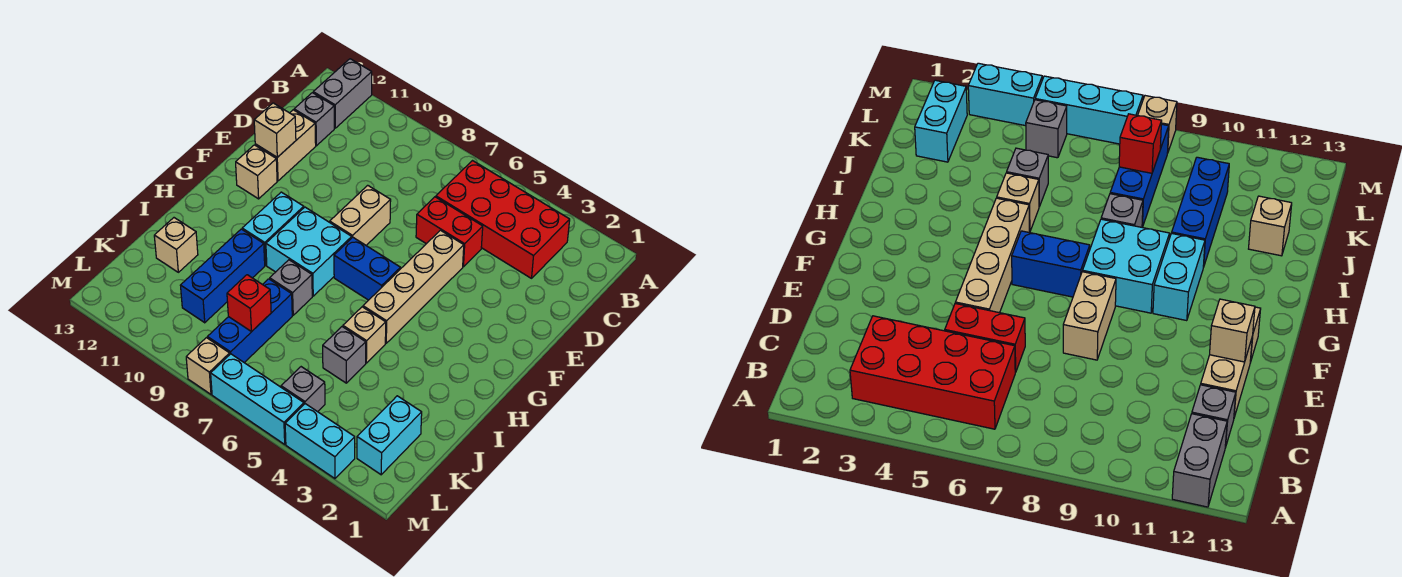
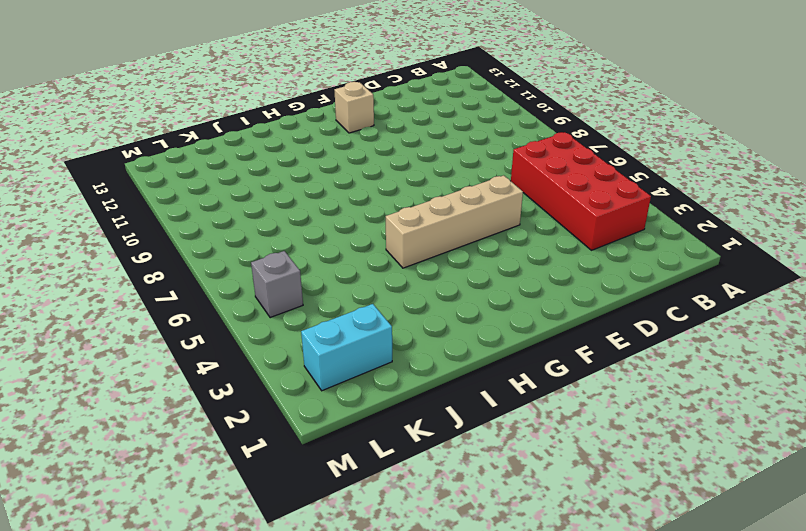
none -> grey brick A12:B12 level 1
none -> grey brick C12 level 1
none -> red brick D5:D6 level 1

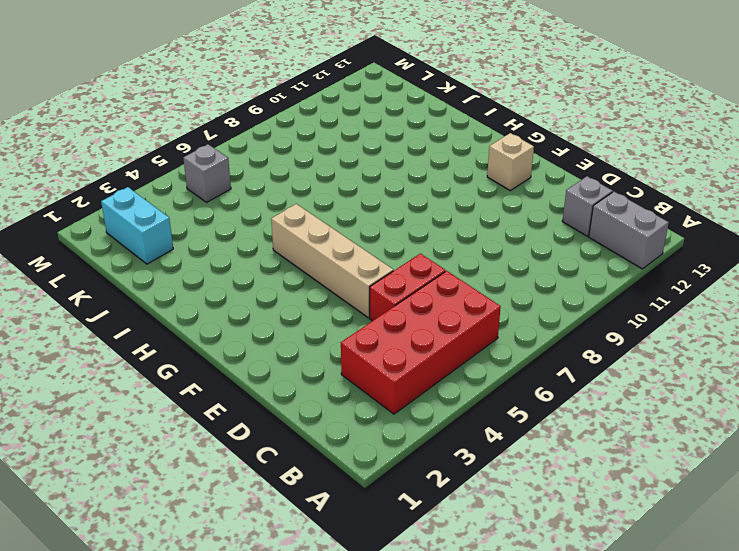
none -> tan brick D12:E12 level 1
none -> tan brick E8:F8 level 1
none -> blue brick G6:G7 level 1

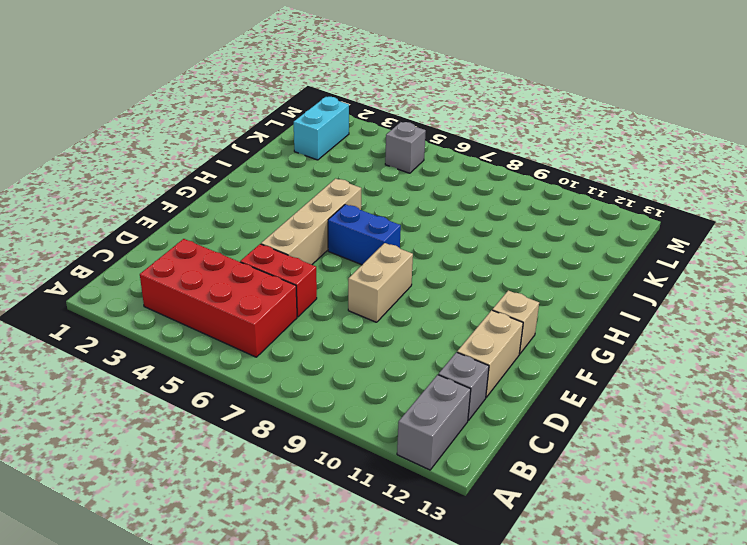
none -> cyan brick G8:H9 level 1
none -> cyan brick G10:H10 level 1
none -> tan brick I5 level 1

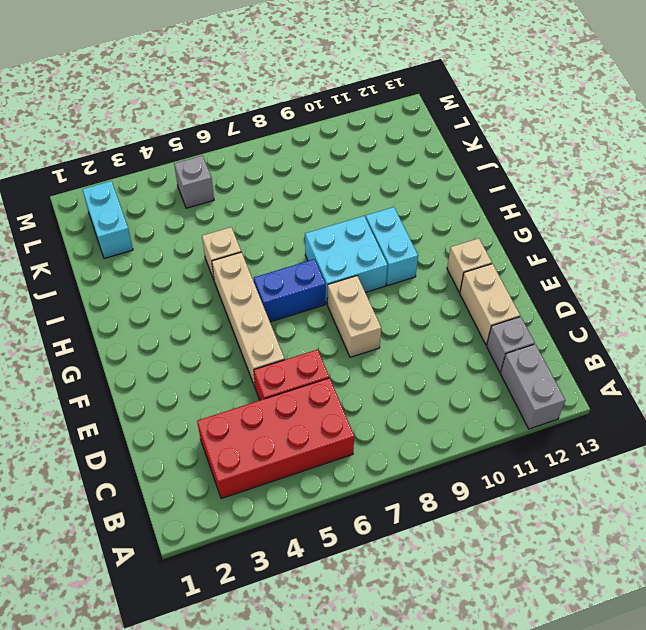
none -> grey brick I8 level 1
none -> blue brick I10:K10 level 1
none -> grey brick J5 level 1

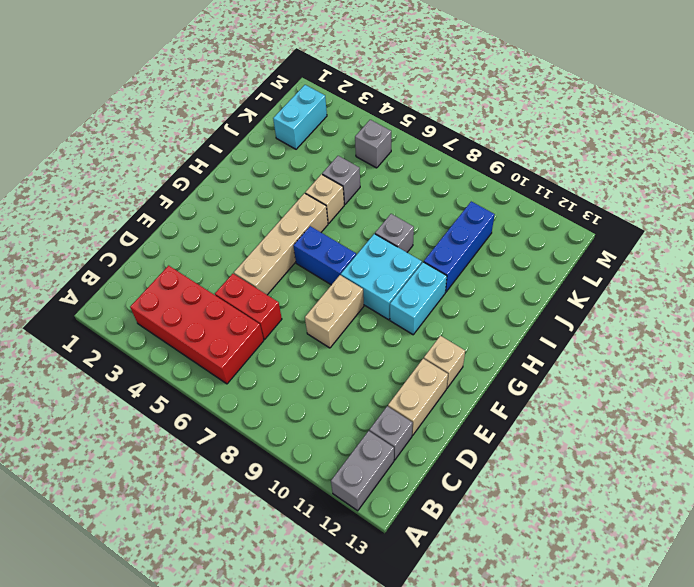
none -> blue brick J8:L8 level 1
none -> tan brick J12 level 1
none -> cyan brick M3:M4 level 1

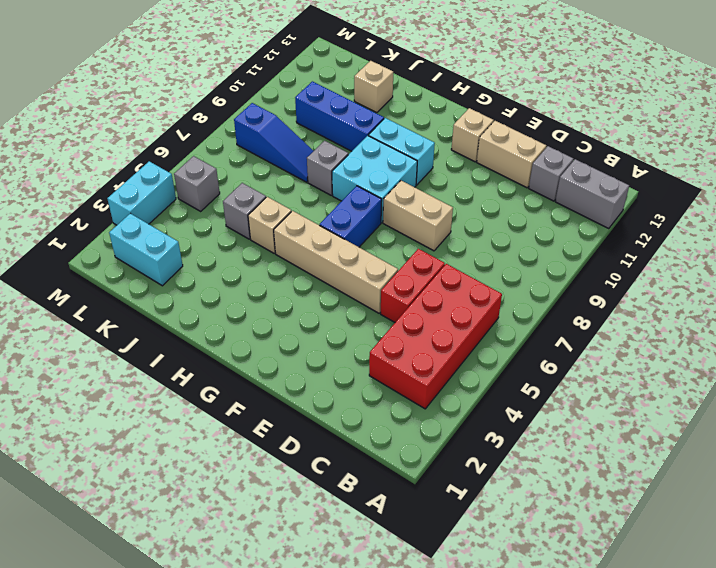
blue slope J8:L8 level 1 top L -> blue brick J8:L8 level 1
none -> cyan brick M5:M7 level 1
none -> tan brick M8 level 1
none -> tan brick E12 level 2

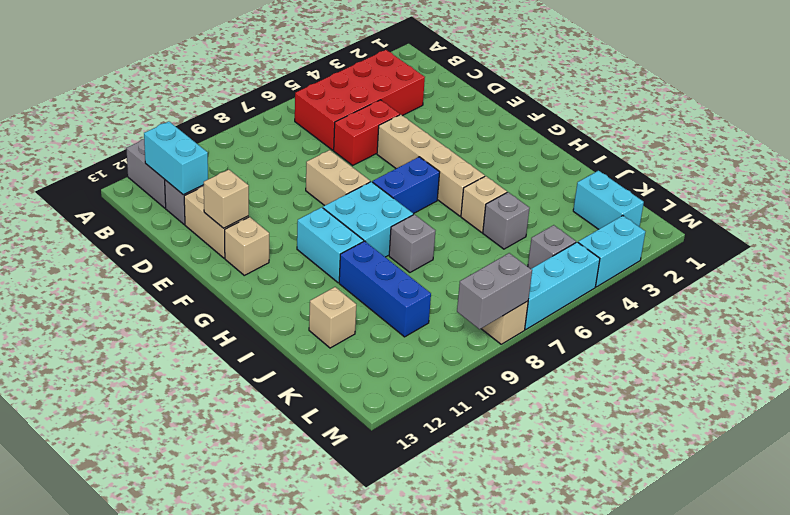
cyan brick B12:C12 level 2 -> none
grey brick M8:M9 level 2 -> none
none -> blue brick J8:L8 level 1
none -> red brick K8 level 2

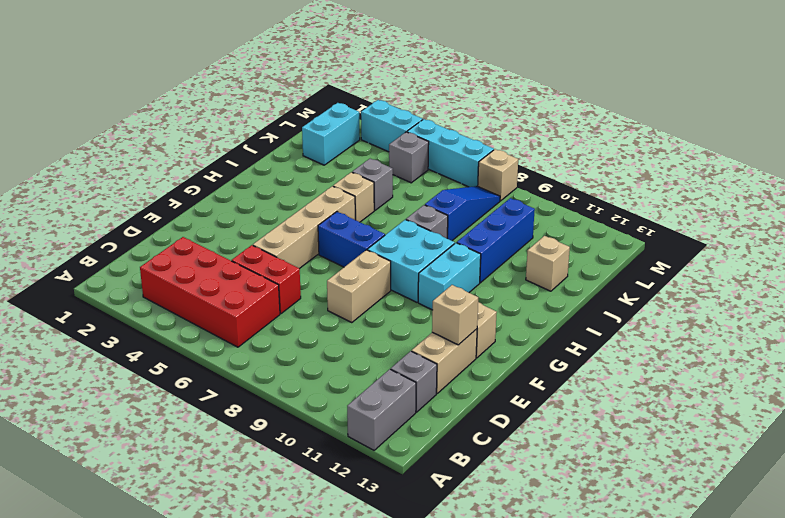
blue slope J8:L8 level 1 top J -> blue brick J8:L8 level 1
none -> red brick K8 level 2

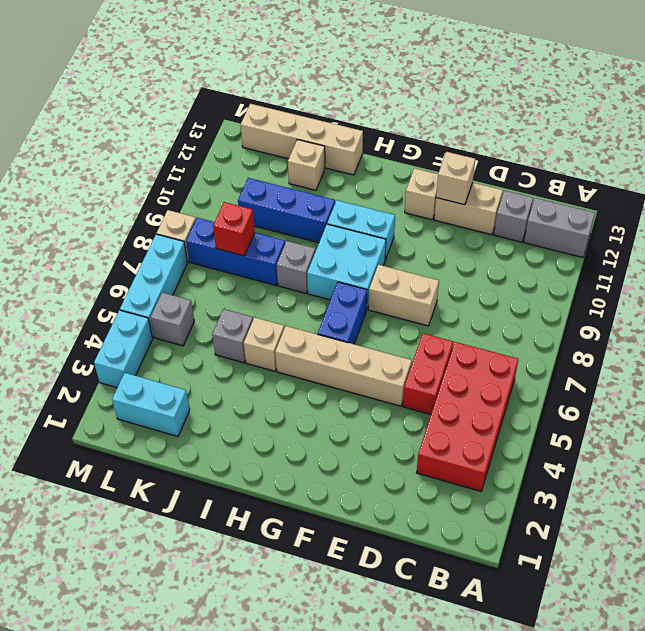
tan brick I13:L13 level 1 -> none

